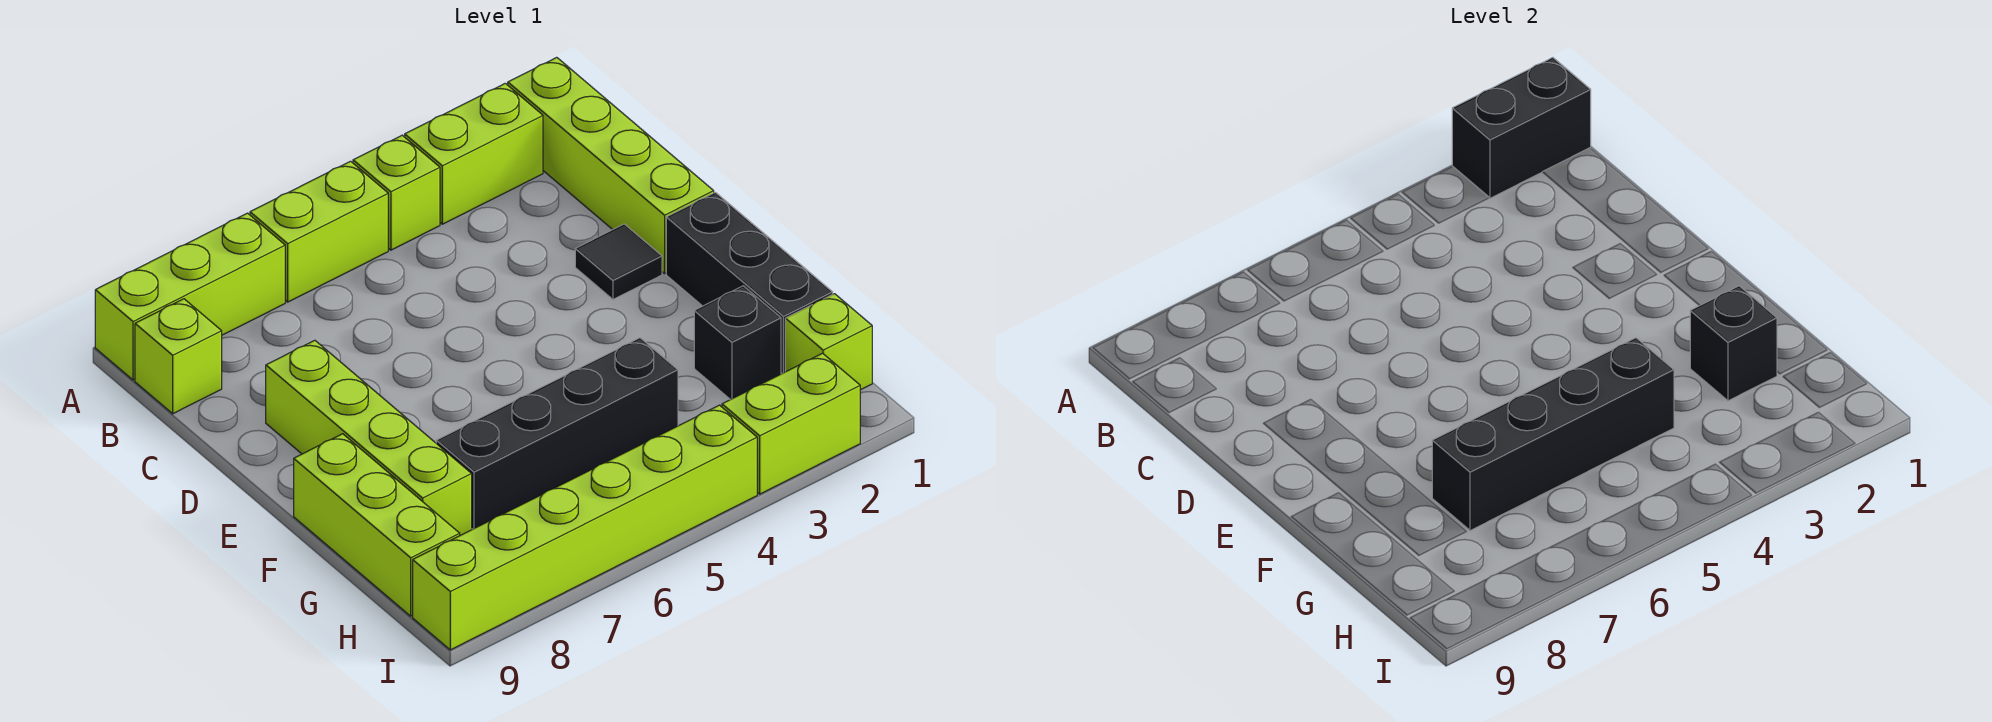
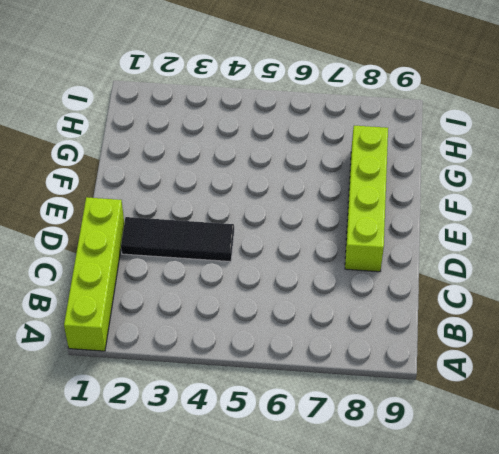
black tile D2:D4 level 1 -> black tile D2 level 1
none -> lime brick A2:A3 level 1
none -> lime brick A4 level 1
none -> lime brick A5:A6 level 1

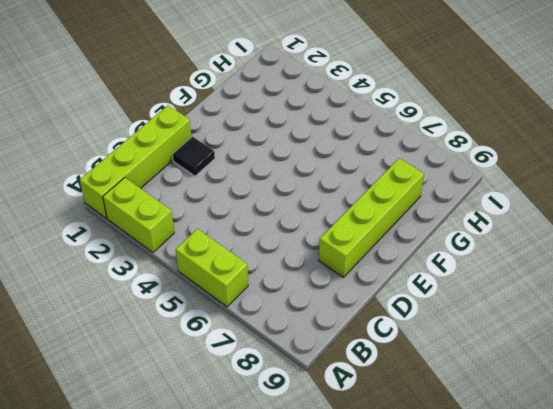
none -> lime brick A4 level 1
none -> lime brick A7:A9 level 1
none -> lime brick B9 level 1

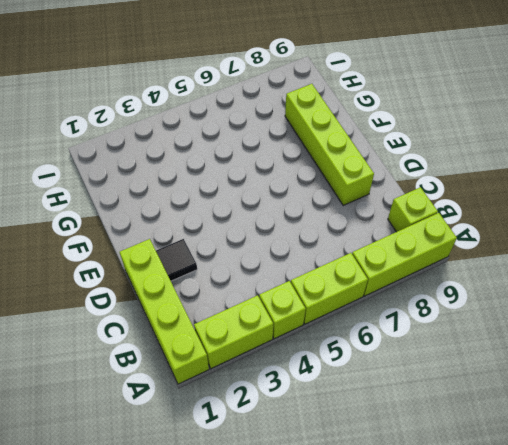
none -> black brick E1:G1 level 1
none -> lime brick F9:H9 level 1
none -> black brick G2 level 1

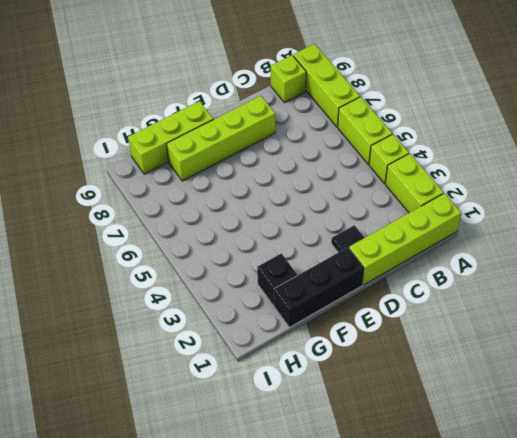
none -> black brick G4:G7 level 1
none -> lime brick H1 level 1
none -> lime brick I2:I3 level 1

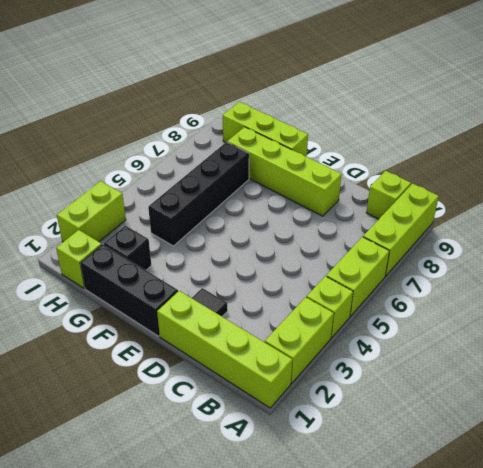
none -> lime brick I4:I9 level 1
none -> black brick A1:A2 level 2
none -> black brick G2 level 2

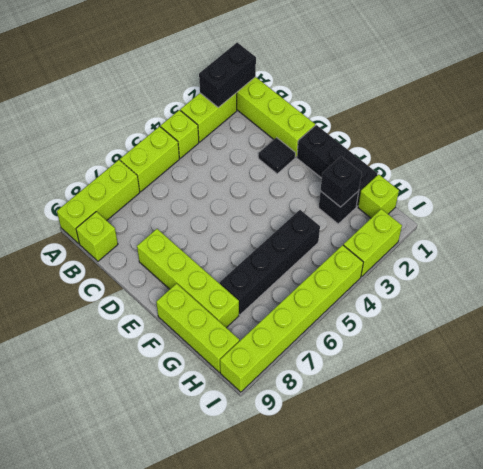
none -> black brick G4:G7 level 2

